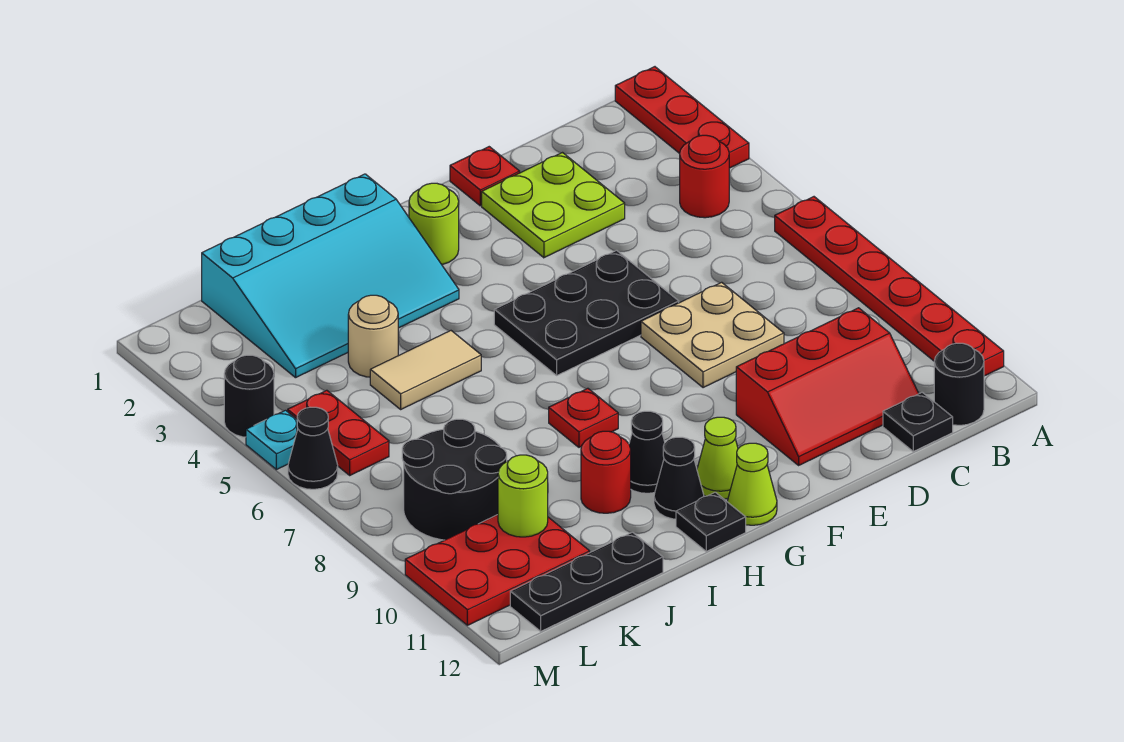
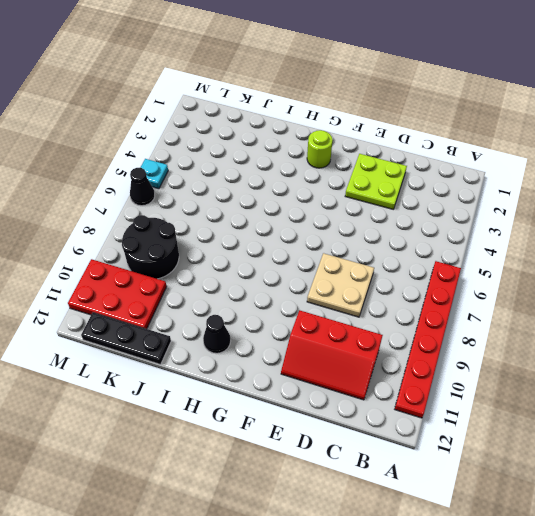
none -> red plate A1:A3 level 1
none -> red round brick B4 level 1
none -> black round brick B12 level 1

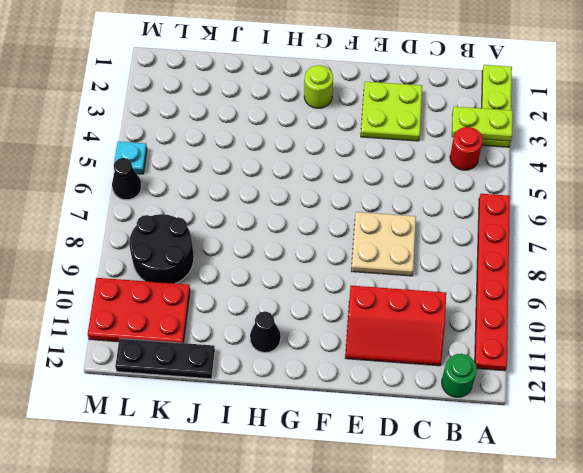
lime plate A1:A3 level 1 -> red plate A1:A3 level 1
lime plate A3:B3 level 2 -> none
green round brick B12 level 1 -> black round brick B12 level 1
none -> black plate C12 level 1
none -> red plate E1 level 1
none -> black plate E5:G6 level 1

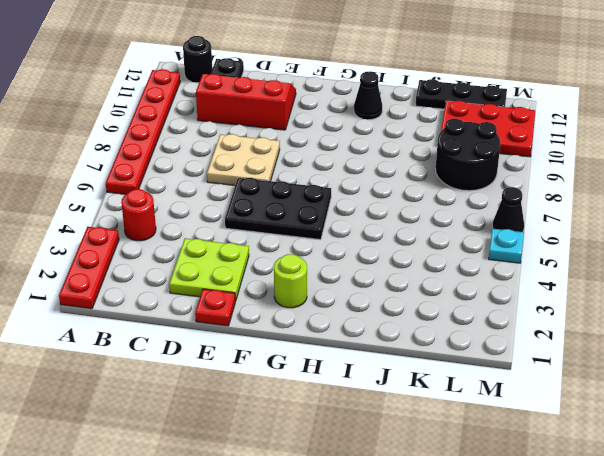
none -> lime cone G11 level 1
none -> lime cone G12 level 1
none -> cyan slope H1:K3 level 1 top 1

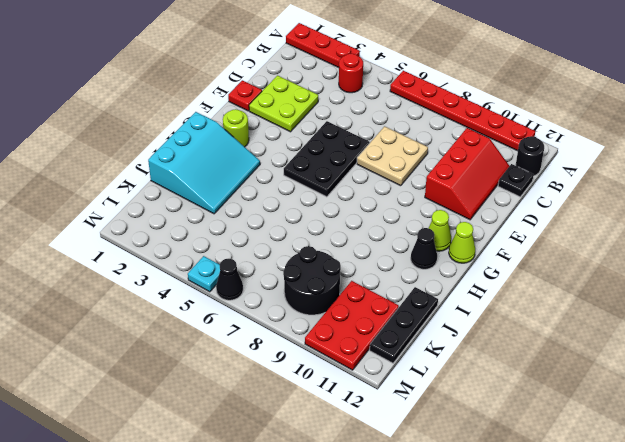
cyan slope H1:J3 level 1 top 1 -> cyan slope H1:K3 level 1 top 1
none -> red plate H8 level 1
none -> black cone H10 level 1
none -> black plate H12 level 1

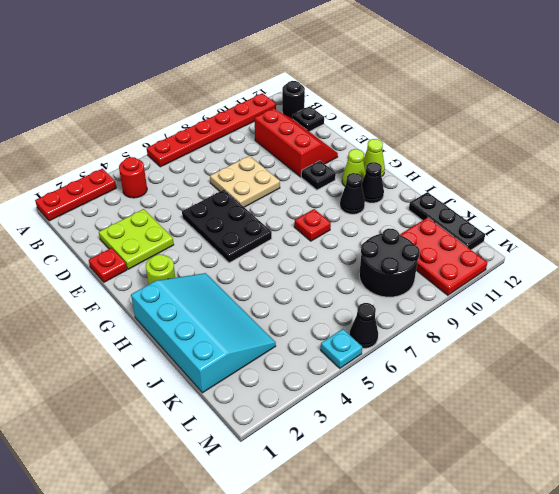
black plate F10 level 1 -> black plate H12 level 1
none -> tan tile I5:J5 level 1
none -> red round brick I10 level 1
none -> tan round brick J4 level 1

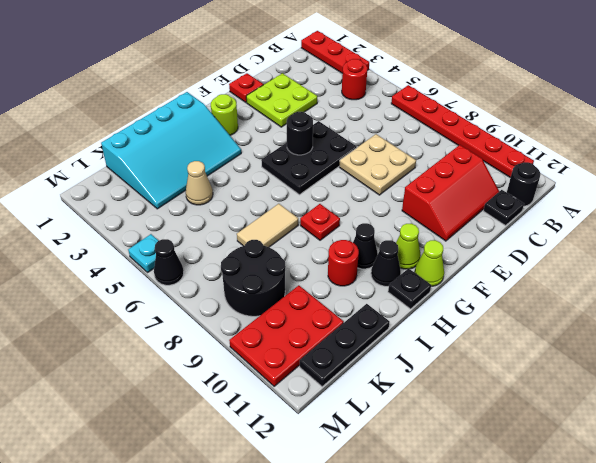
black round brick F5 level 2 -> black round brick M4 level 1
tan tile I7:J7 level 1 -> tan tile I5:J5 level 1
tan cone J4 level 1 -> tan round brick J4 level 1
none -> red plate L5:L6 level 1
none -> lime round brick K10 level 2

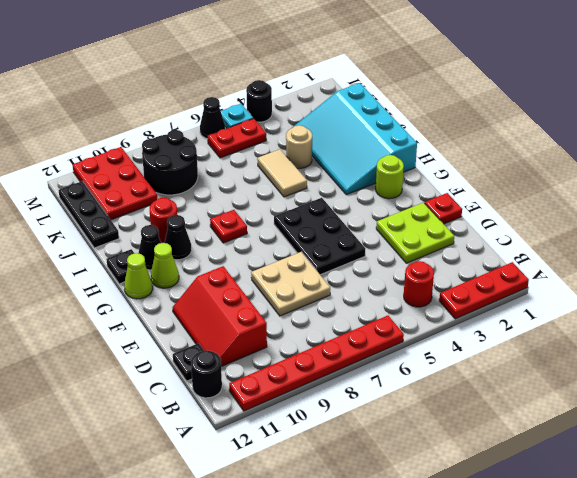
none -> lime round brick K10 level 2

